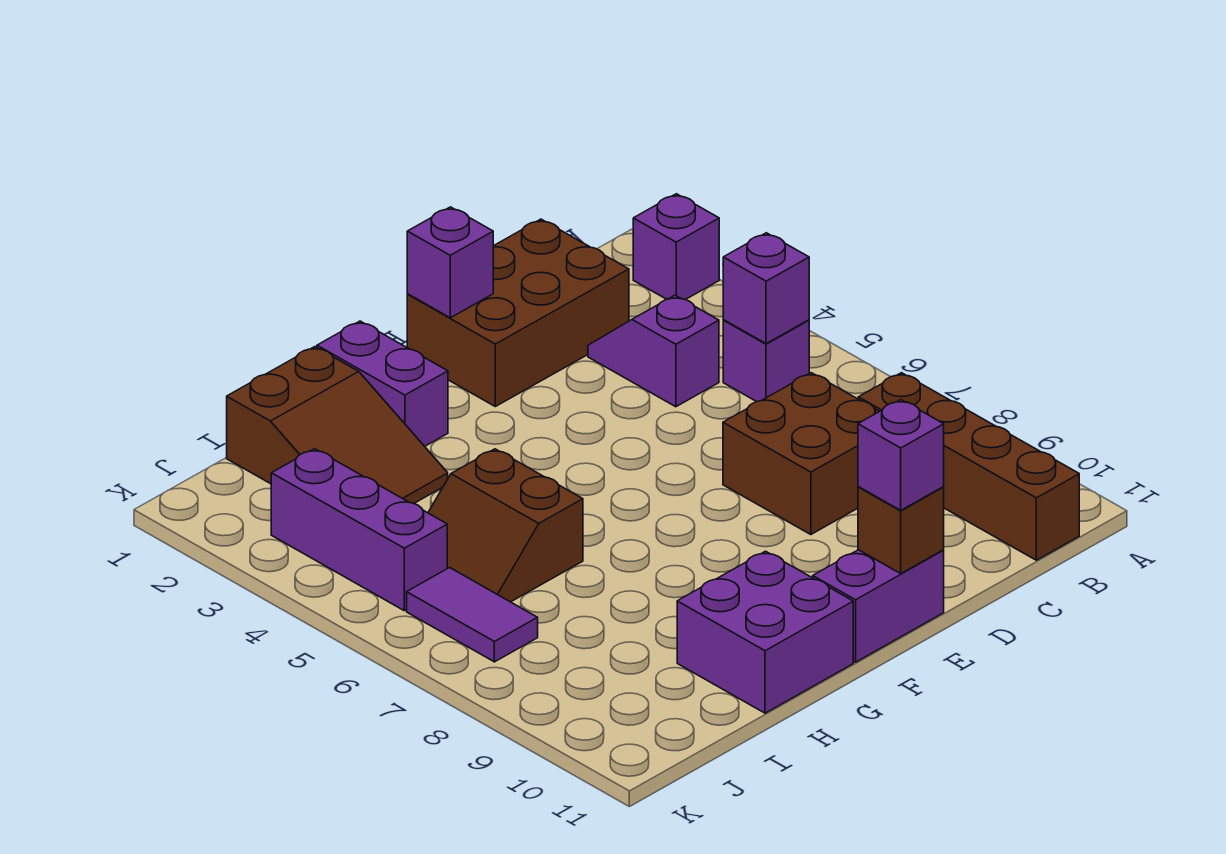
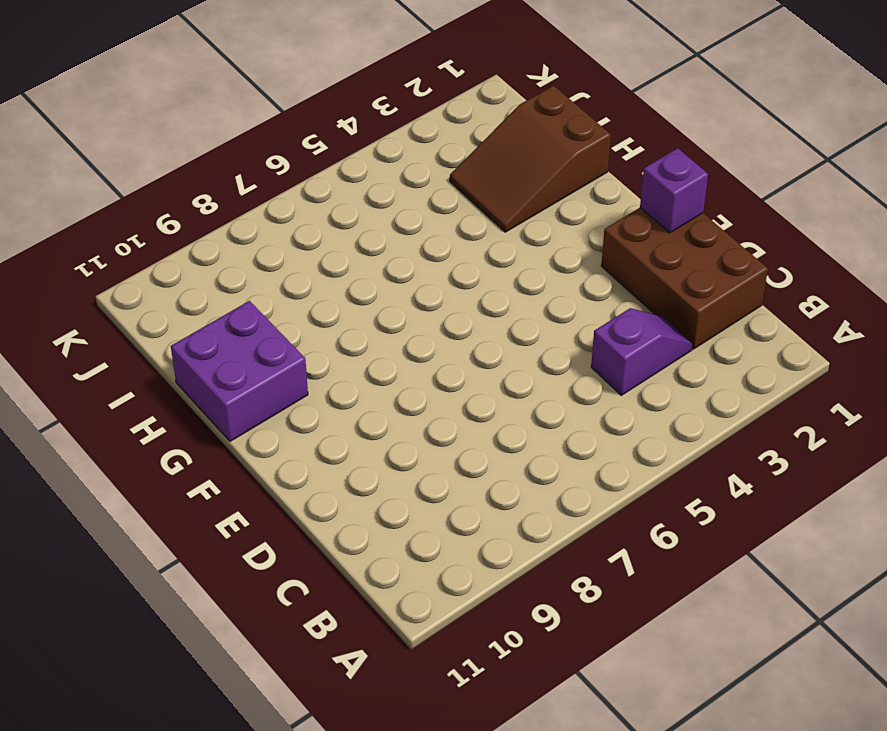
none -> purple brick A2 level 1
none -> purple brick B5 level 1
none -> brown brick B8:B11 level 1

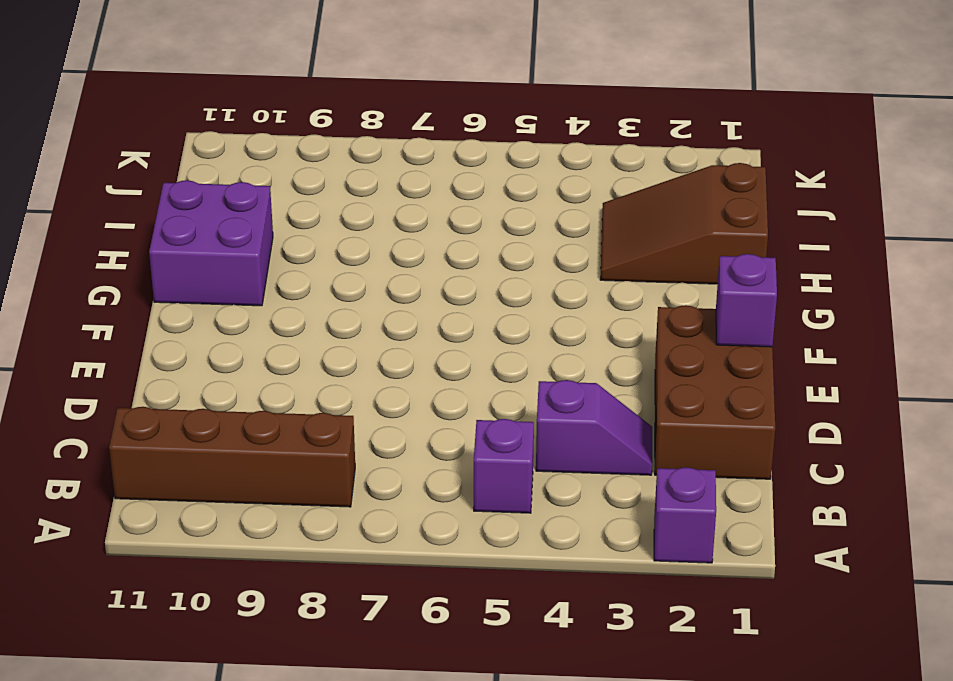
none -> brown brick C7:D8 level 1
none -> purple brick E11:F11 level 1
none -> purple brick G1:G2 level 1

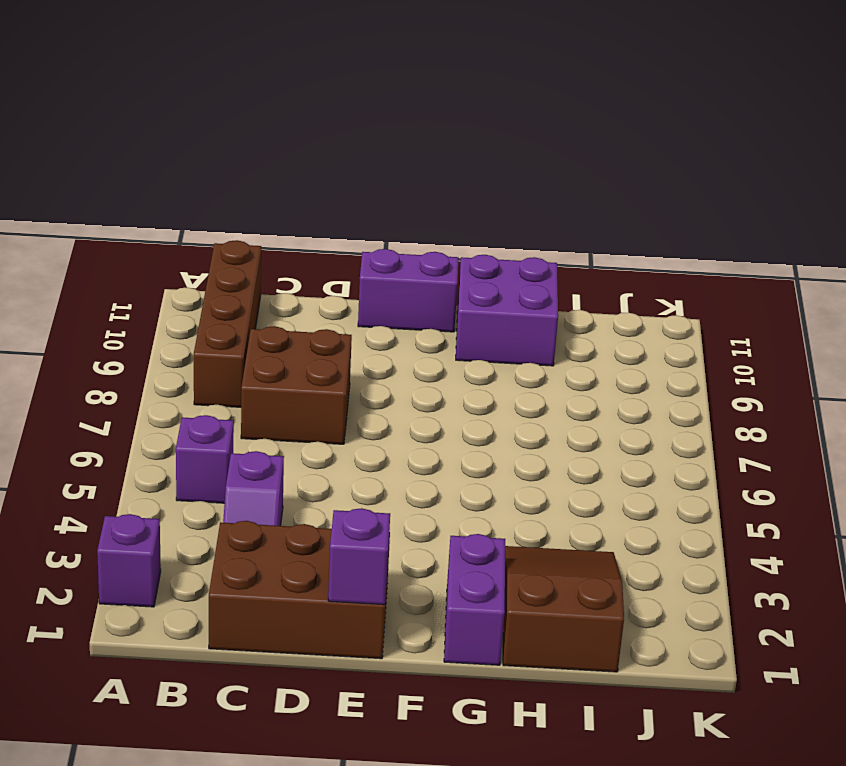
none -> brown slope H5:I6 level 1 top H
none -> purple brick J3:J5 level 1
none -> purple tile J6:J7 level 1

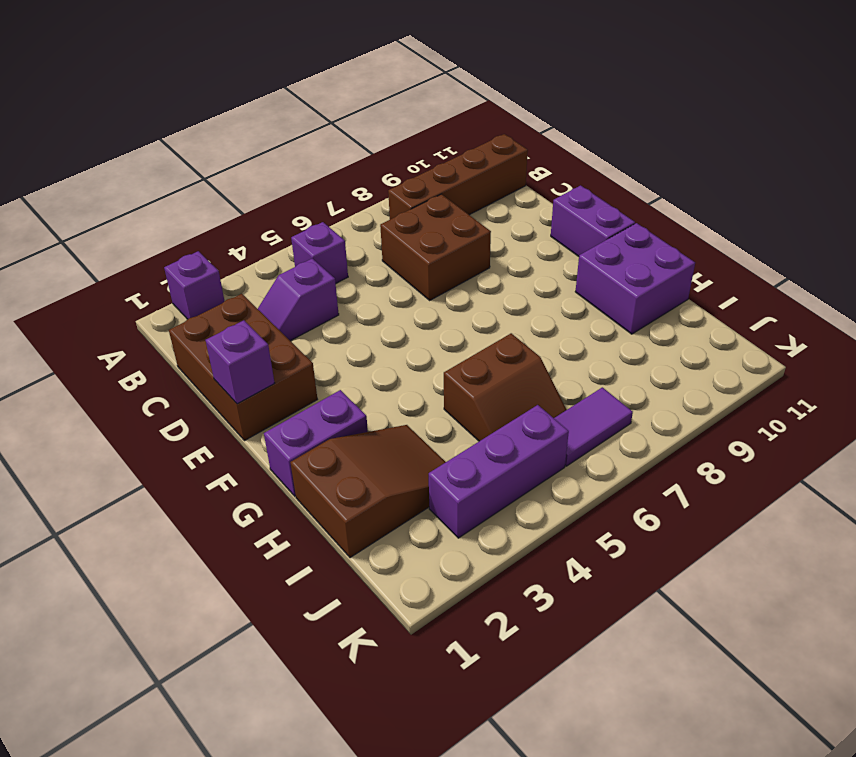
none -> purple brick B5 level 2
none -> brown brick E11 level 2
none -> purple brick E11 level 3

